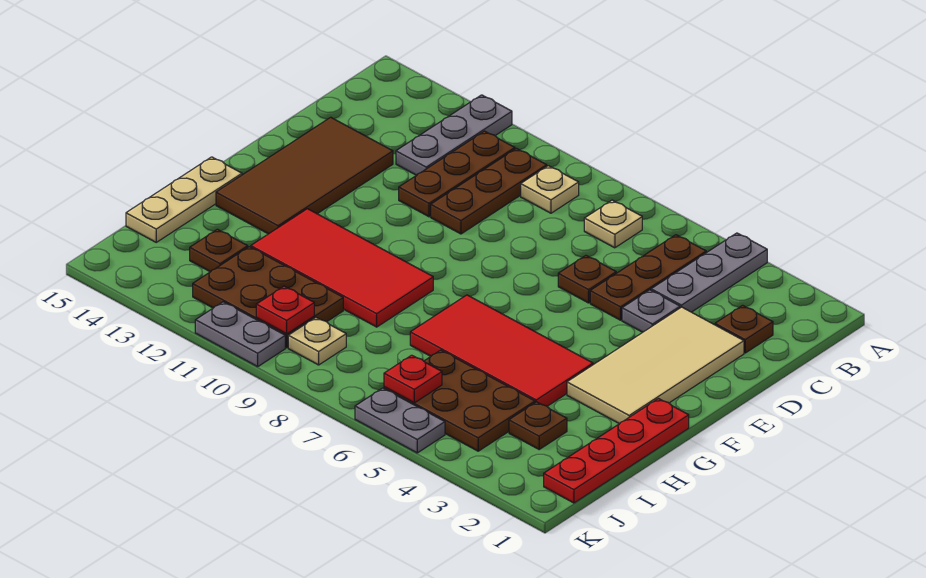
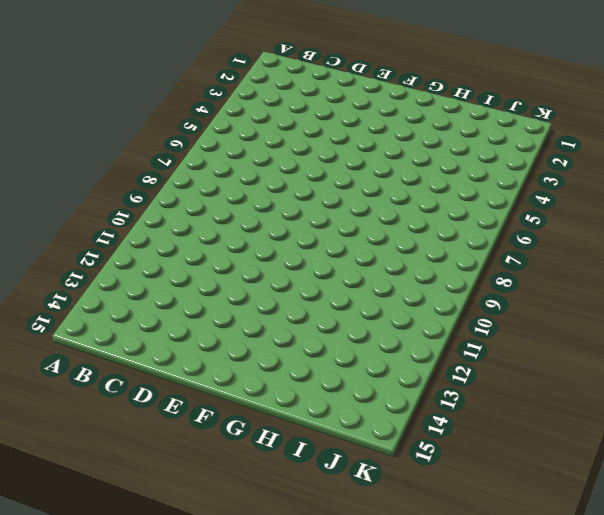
none -> grey plate A4:C4 level 1
none -> grey plate A12:C12 level 1
none -> brown plate B5:D5 level 1

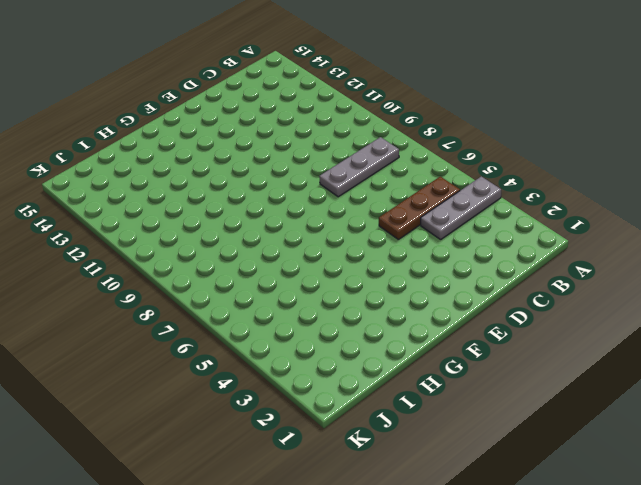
grey plate B8:D8 level 1 -> grey plate A12:C12 level 1
none -> tan plate B7 level 1
none -> tan plate B9 level 1
none -> brown plate B10:D10 level 1

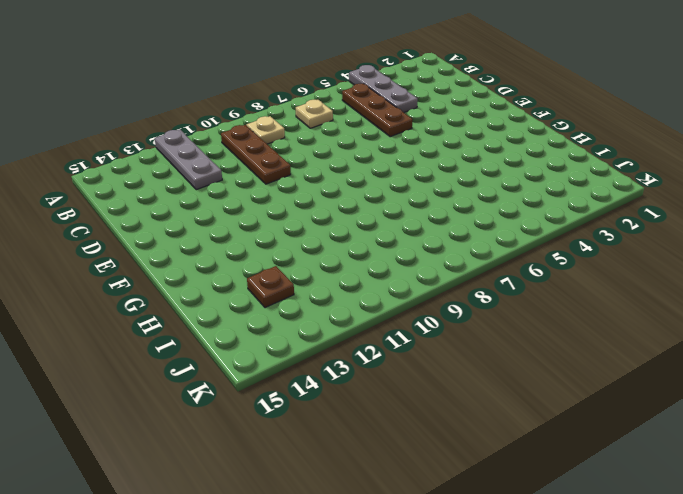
none -> brown plate B11:D11 level 1
none -> brown plate C2 level 1
none -> tan tile D2:G3 level 1

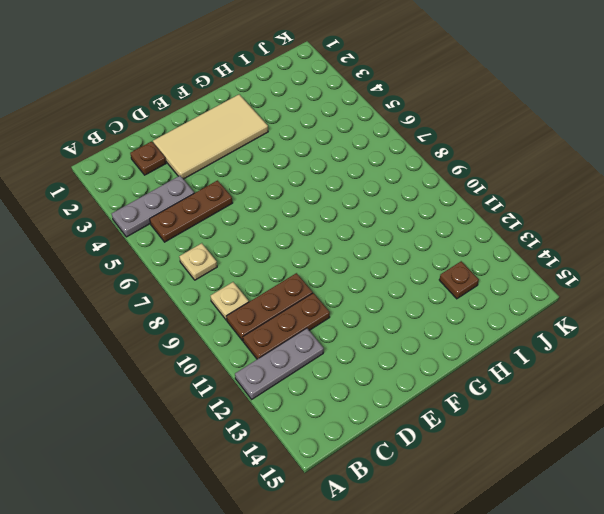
none -> grey plate D4 level 1
none -> brown plate D6 level 1
none -> brown tile D13:G14 level 1

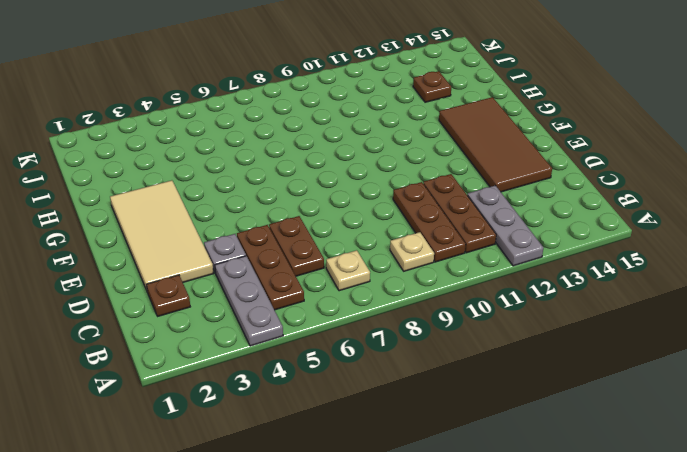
brown plate C6:D6 level 1 -> brown plate D6 level 1
none -> red plate G1:J1 level 1
none -> red tile G4:H7 level 1
none -> red tile G9:H12 level 1

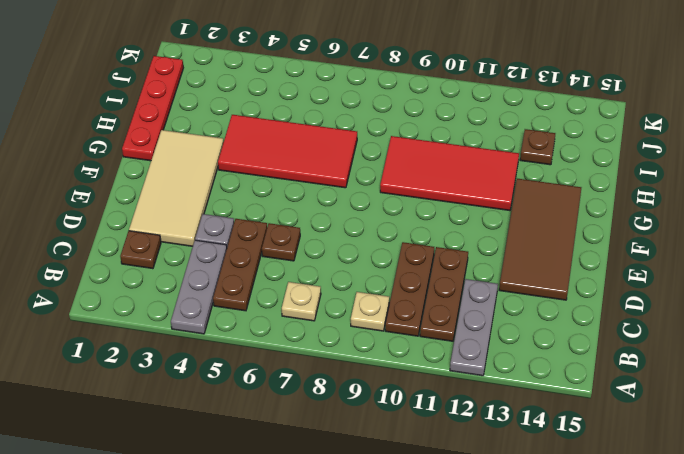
none -> tan plate G15:I15 level 1
none -> brown plate I3 level 1
none -> brown plate I4:J6 level 1

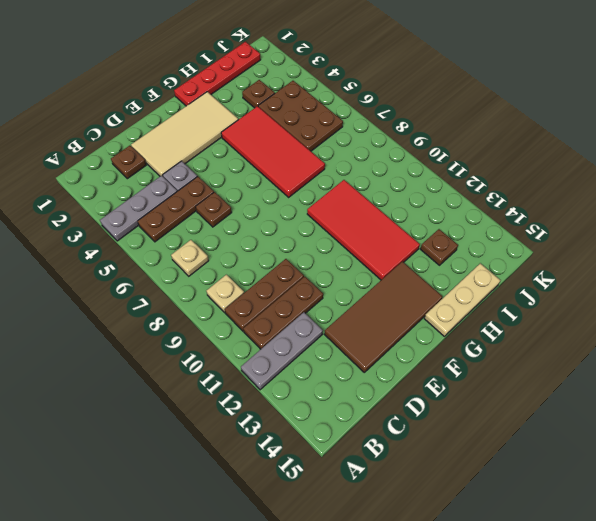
none -> brown plate I10:J12 level 1
none -> tan plate J9 level 1
none -> grey plate K5:K6 level 1

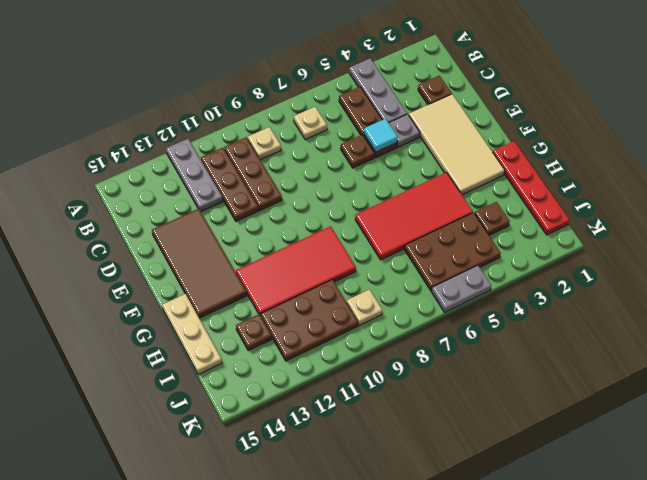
cyan tile D5 level 2 -> none
none -> grey plate K10:K11 level 1
none -> red plate J6 level 2
none -> red plate J10 level 2

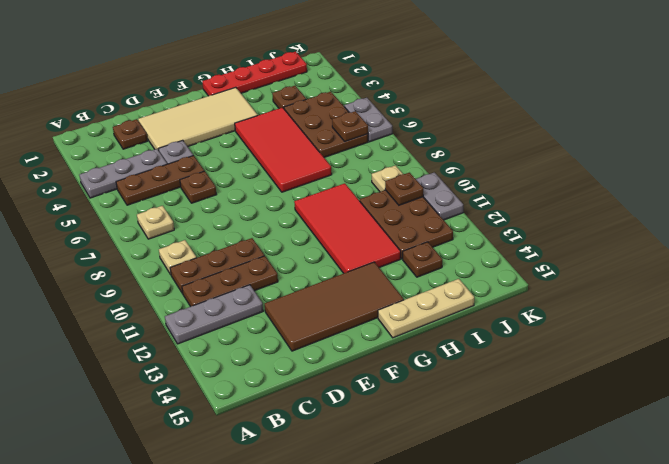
brown plate J6 level 2 -> red plate J6 level 2
brown plate J10 level 2 -> red plate J10 level 2

